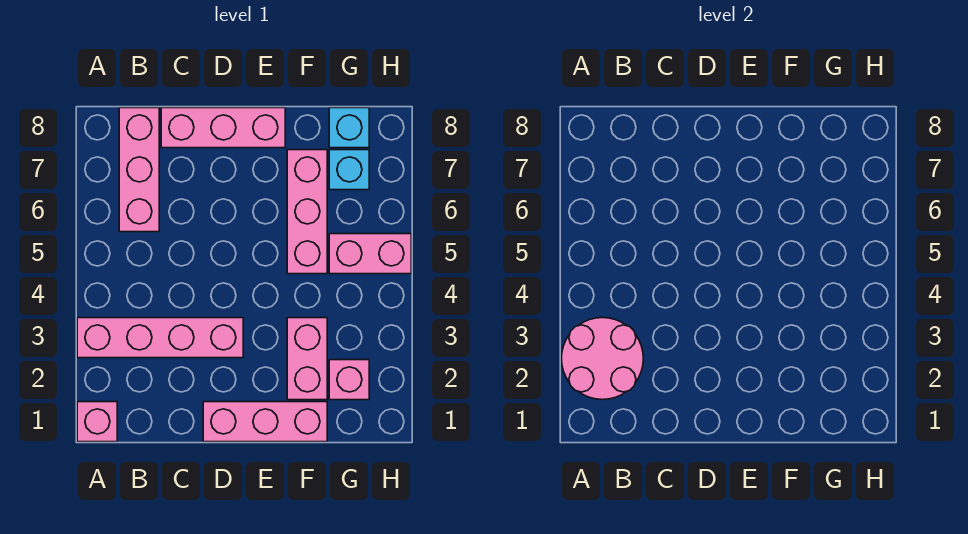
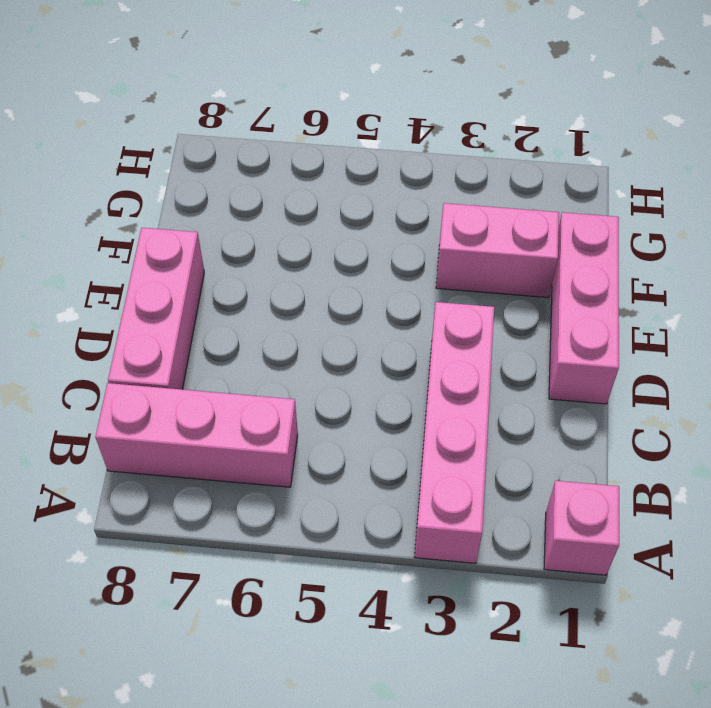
none -> pink brick F5:F7 level 1
none -> pink brick G2 level 1
none -> pink brick G5:H5 level 1

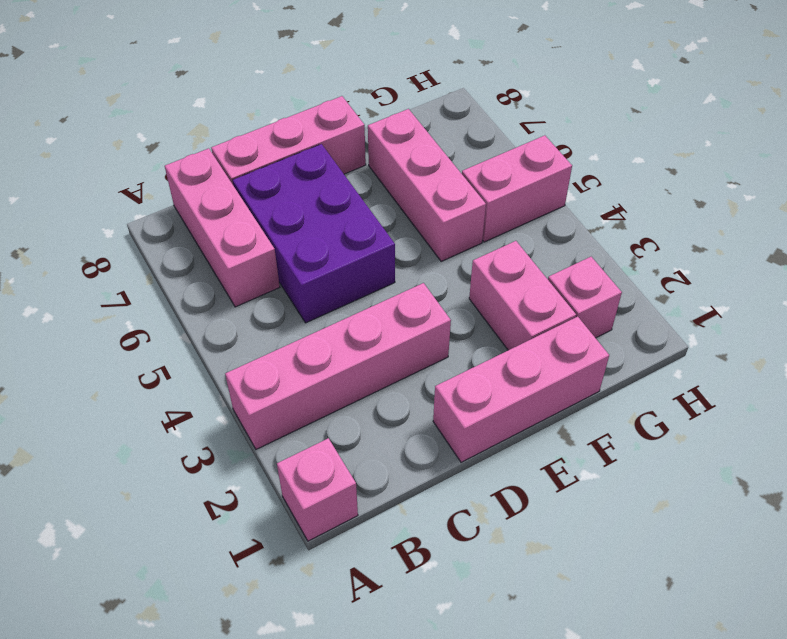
purple brick C5:D7 level 1 -> none
none -> cyan brick G7 level 1
none -> cyan brick G8 level 1
none -> pink round brick A2:B3 level 2

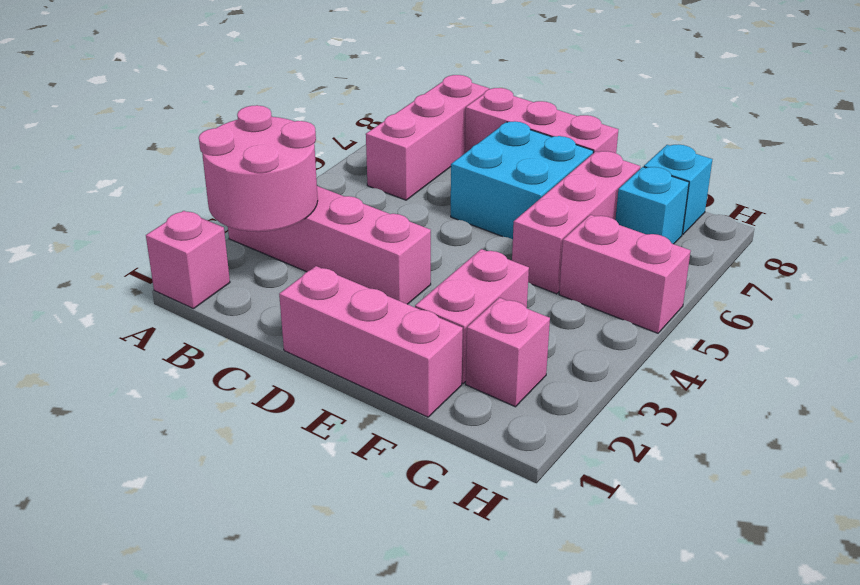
cyan brick D6:E7 level 1 -> none

